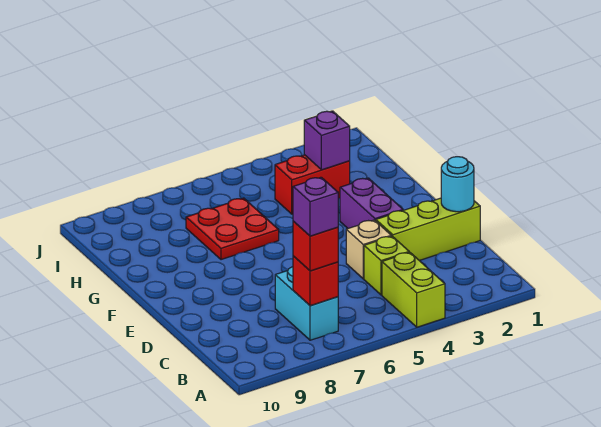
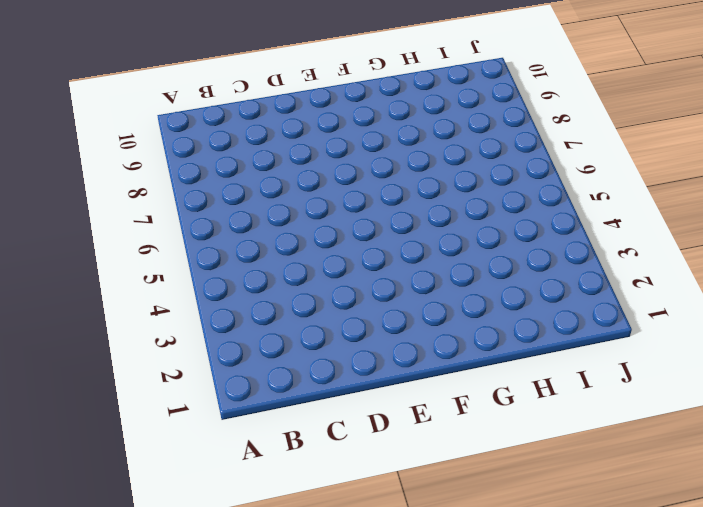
none -> lime brick A4:B4 level 1
none -> cyan brick B7:C7 level 1
none -> lime brick C4 level 1

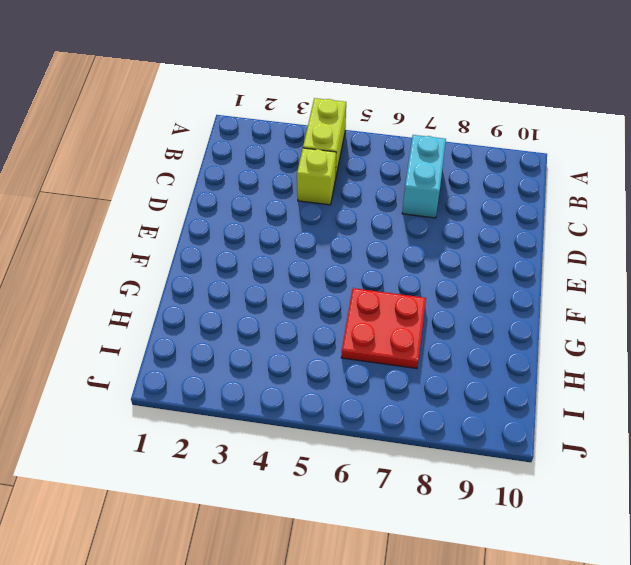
none -> lime brick D1:D3 level 1
none -> tan brick D4 level 1
none -> purple brick E3:F3 level 1

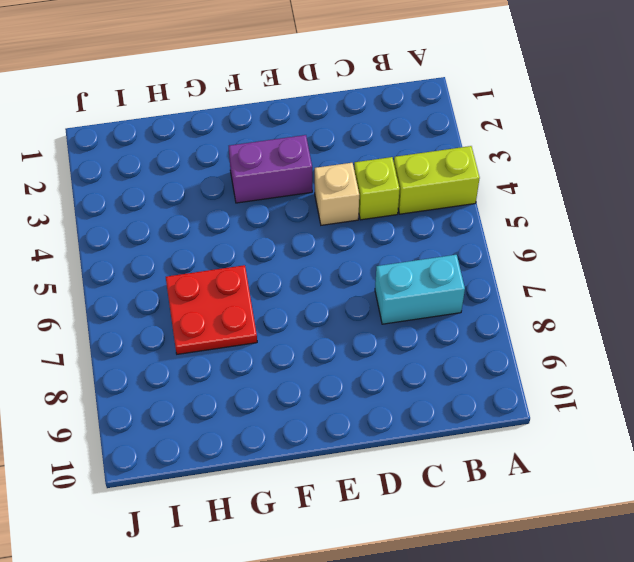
none -> lime brick D1:D3 level 1
none -> red brick H3:H4 level 1
none -> red brick B7 level 2

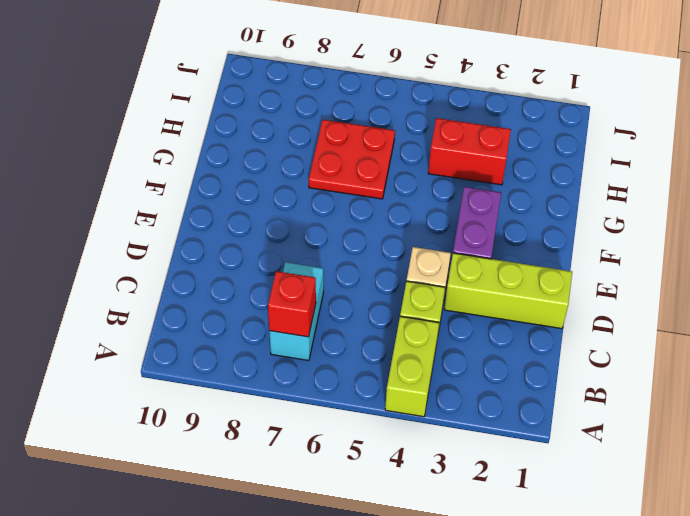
none -> cyan round brick D1 level 2
none -> purple brick H3 level 2
none -> red brick B7 level 3

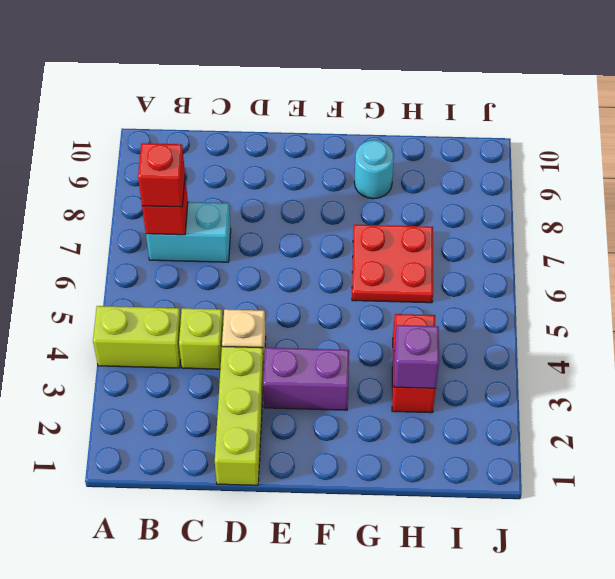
cyan round brick G9 level 1 -> cyan round brick D1 level 2
none -> purple brick B7 level 4

